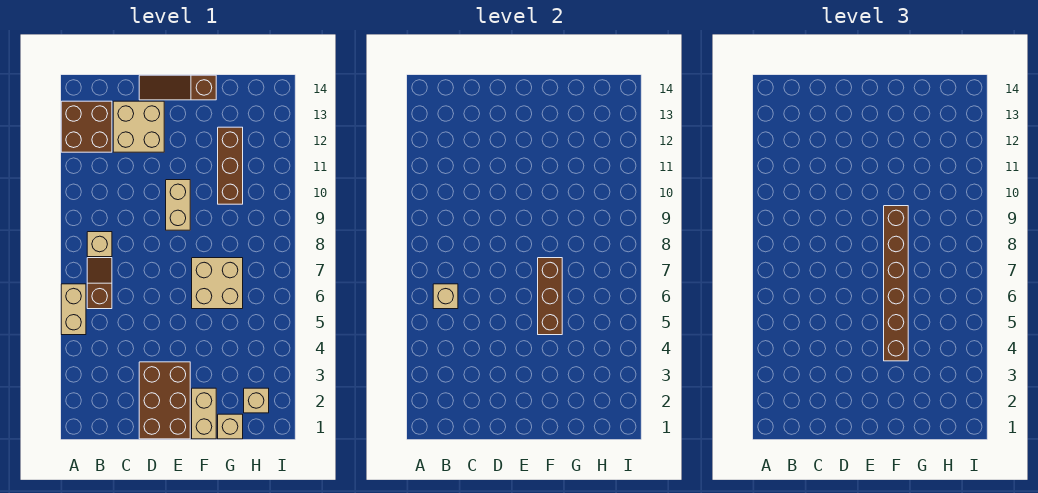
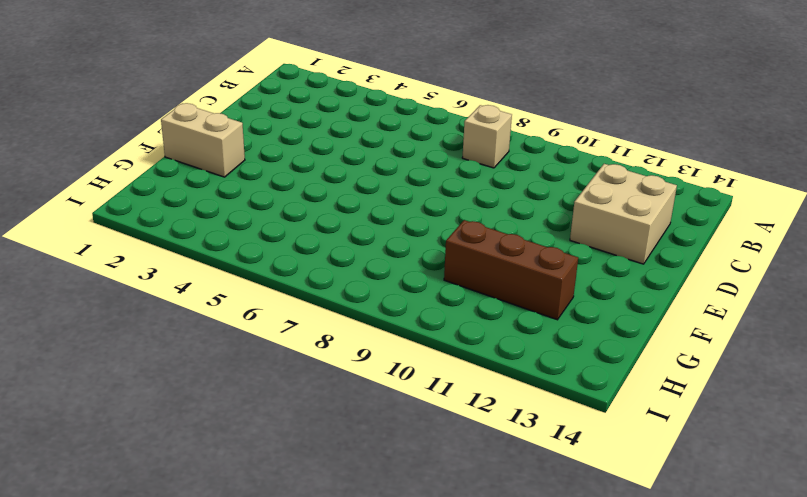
none -> tan brick A5:A6 level 1
none -> brown brick A12:B13 level 1
none -> brown slope B6:B7 level 1 top 6

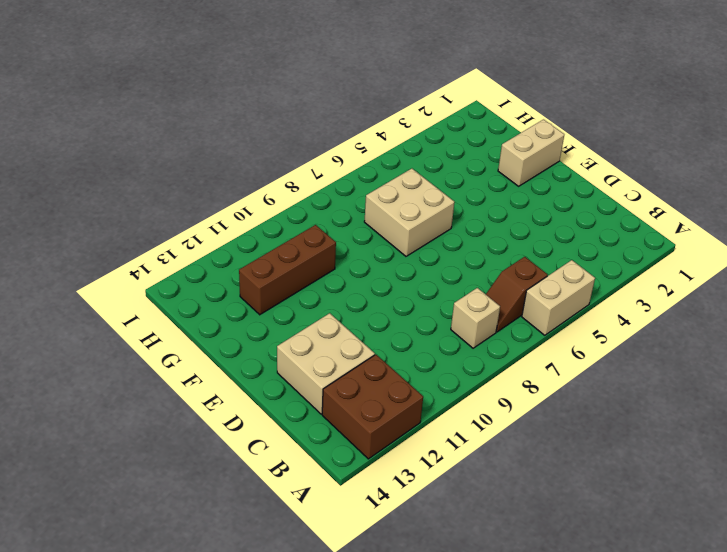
none -> brown brick D1:E3 level 1
none -> brown slope D14:F14 level 1 top F
none -> tan brick E9:E10 level 1

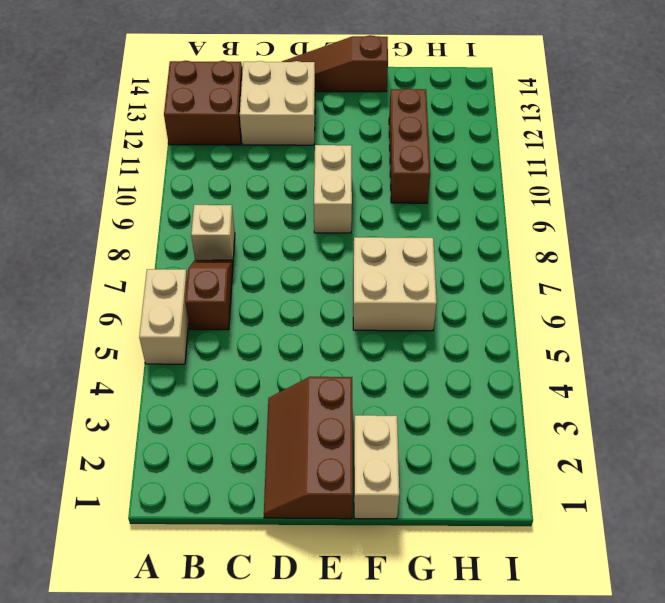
brown slope D1:E3 level 1 top E -> brown brick D1:E3 level 1
none -> tan brick G1 level 1
none -> tan brick H2 level 1
none -> tan brick B6 level 2

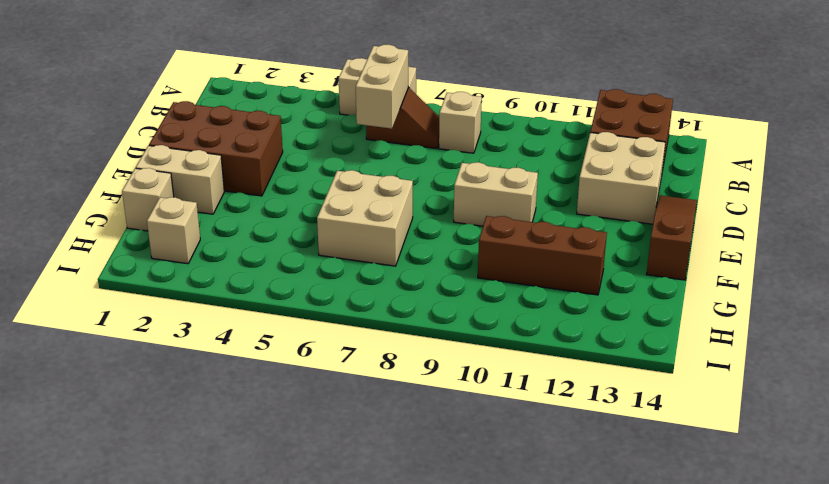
tan brick B6:C6 level 2 -> tan brick B6 level 2
none -> brown brick F5:F7 level 2
none -> brown brick F4:F9 level 3

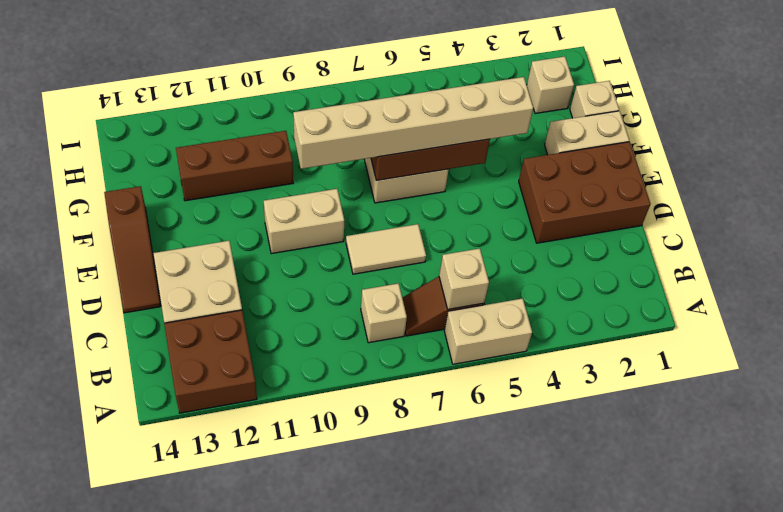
tan tile D7:D8 level 1 -> none
tan brick F4:F9 level 3 -> brown brick F4:F9 level 3

